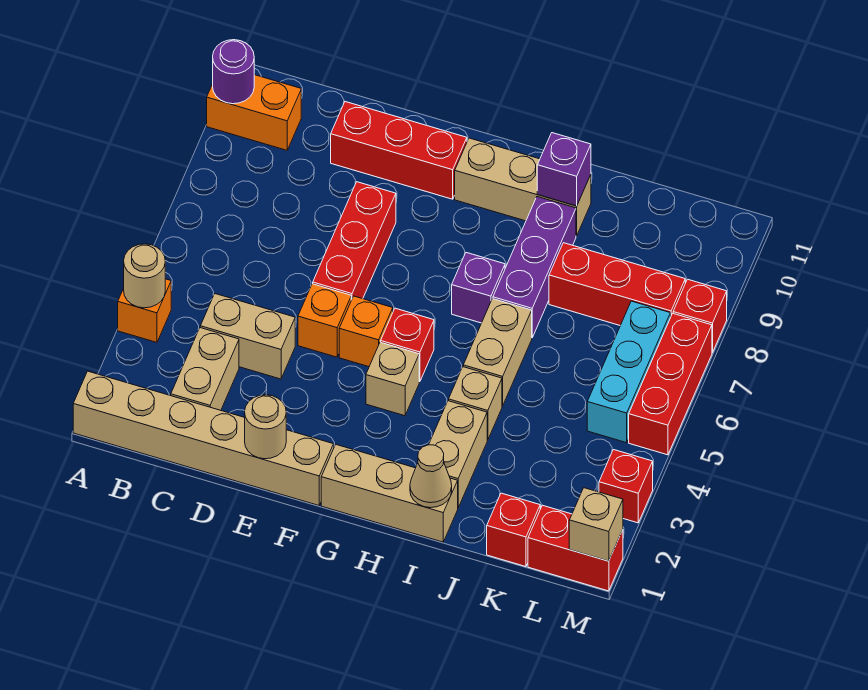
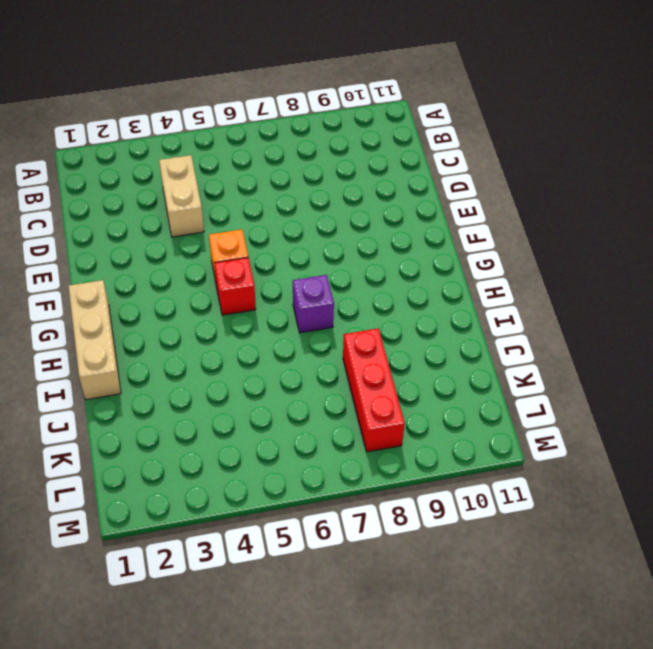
none -> tan brick A1:F1 level 1
none -> orange brick A4 level 1
none -> orange brick A10:B10 level 1
none -> tan brick C2:C3 level 1

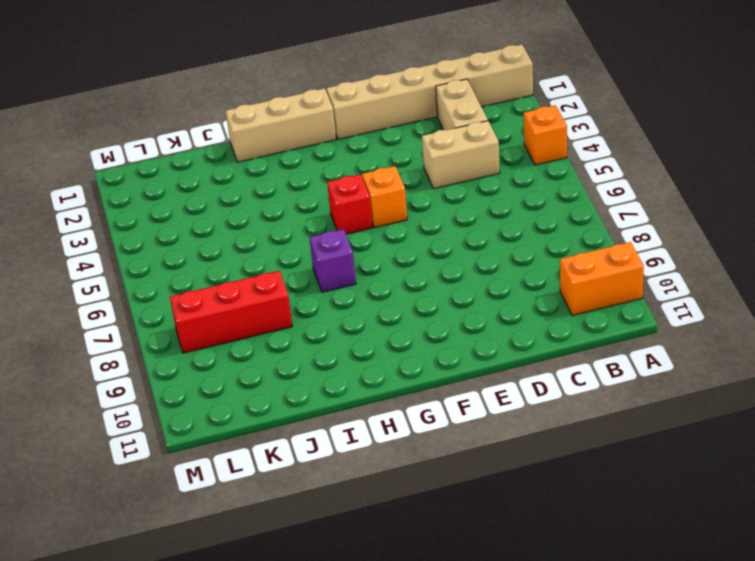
none -> red brick D10:F10 level 1
none -> orange brick E5 level 1
none -> red brick E6:E8 level 1
none -> tan brick G4 level 1

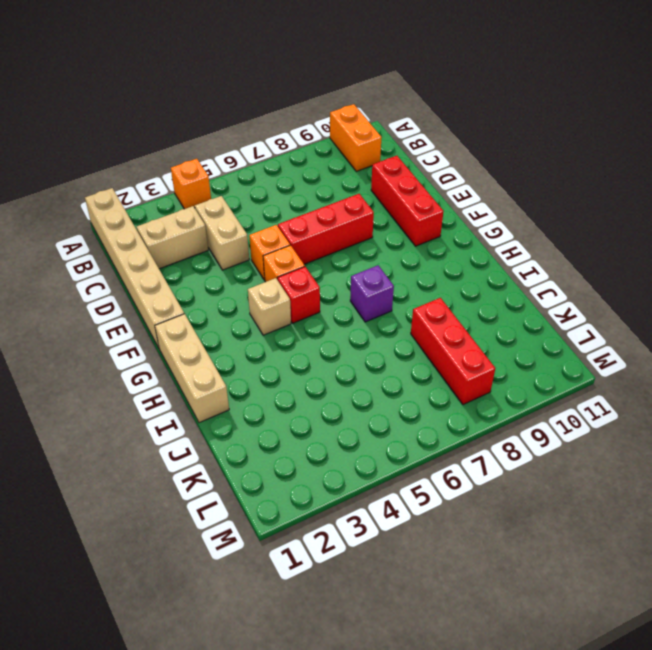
none -> tan brick G10:I10 level 1
none -> tan brick I2:I3 level 1
none -> tan brick I4 level 1
none -> tan brick I5:I6 level 1

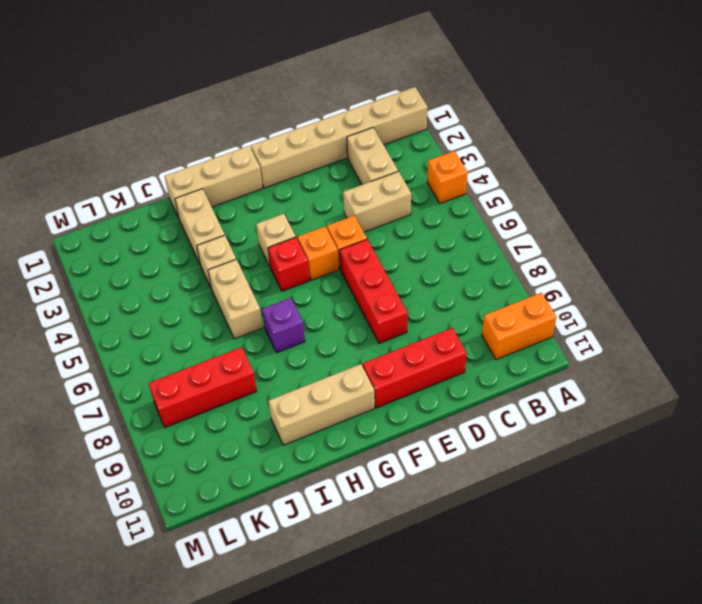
none -> purple brick I7:I9 level 1
none -> red brick K1 level 1
none -> red brick L1:M1 level 1
none -> cyan brick L5:L7 level 1

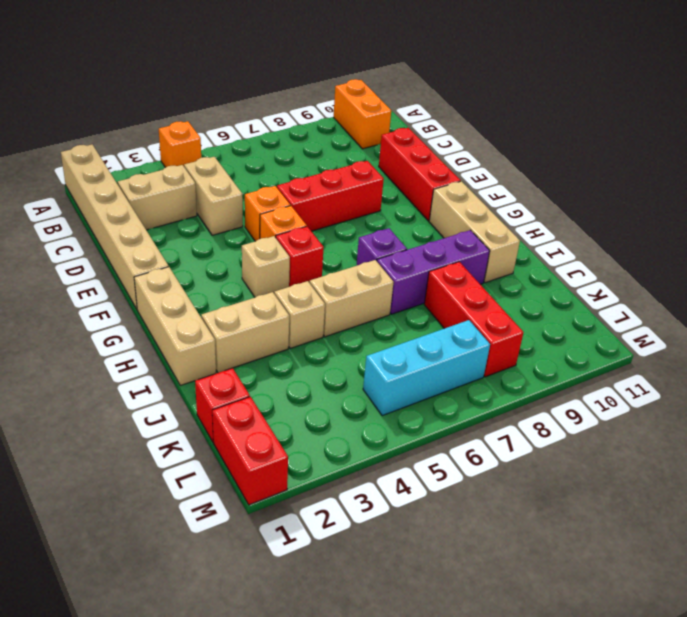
none -> red brick M3 level 1
none -> red brick M5:M7 level 1
none -> red brick M8 level 1
none -> tan round brick A4 level 2

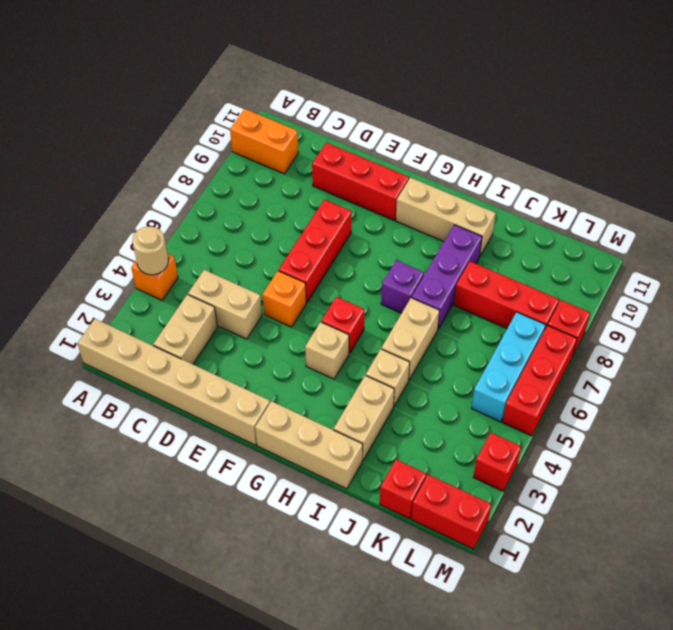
none -> orange brick F5 level 1
none -> purple round brick A10 level 2
none -> tan round brick E1 level 2
none -> tan cone I1 level 2

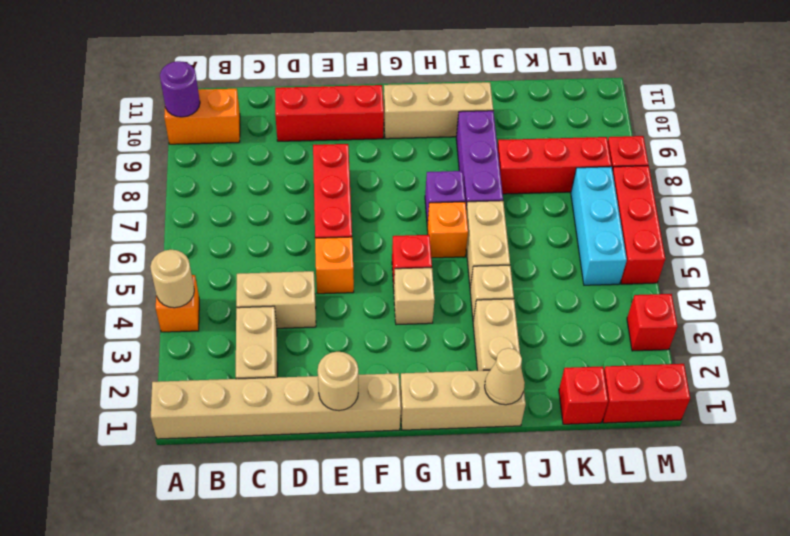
orange brick H6 level 1 -> orange brick F5 level 1
none -> purple brick I10 level 2
none -> tan brick M1 level 2

